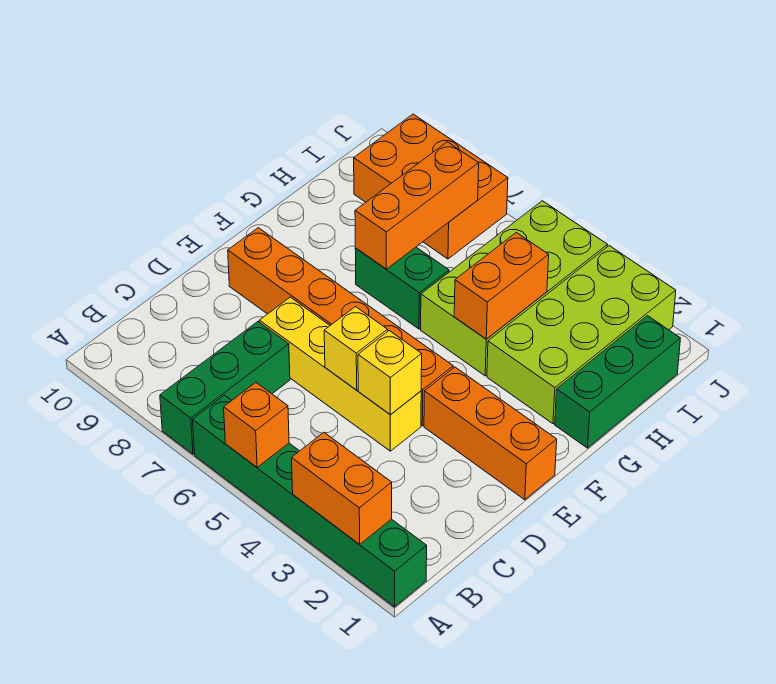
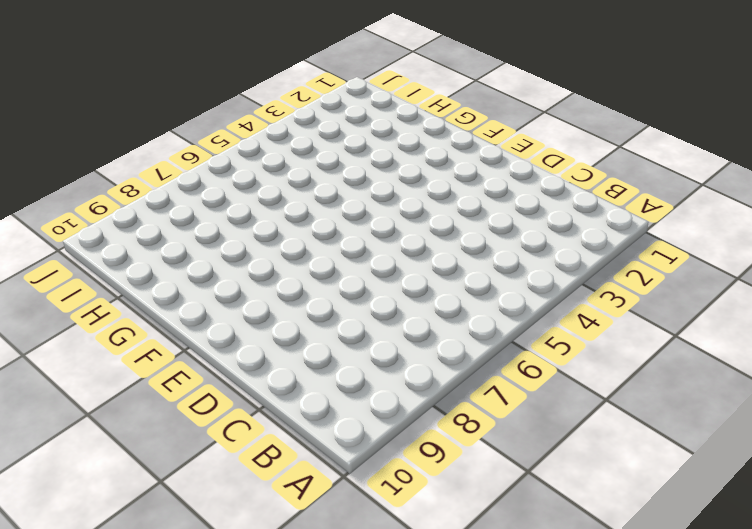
none -> green brick A1:A6 level 1
none -> green brick A7:C7 level 1
none -> yellow brick D4:D7 level 1

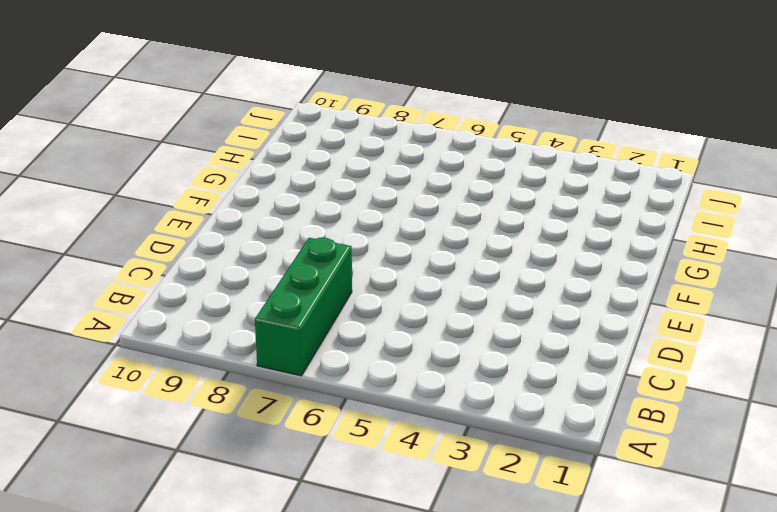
none -> green brick A1:A6 level 1
none -> yellow brick D4:D7 level 1
none -> orange brick E1:E3 level 1

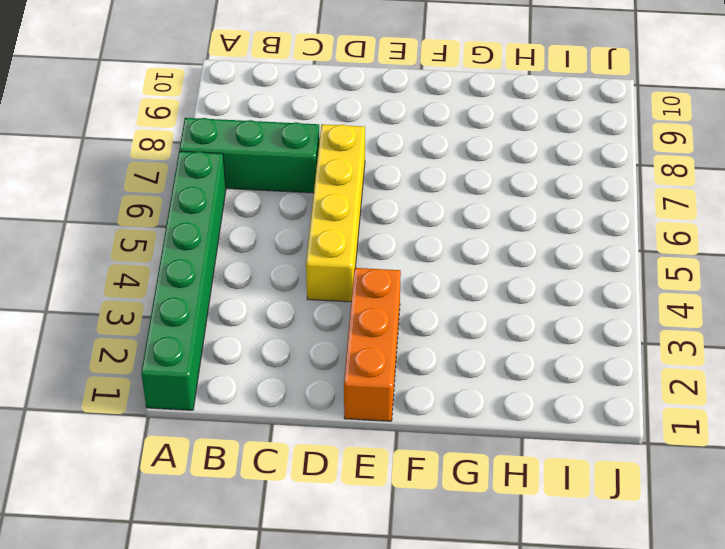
none -> orange brick E4:E9 level 1
none -> green brick G1:I1 level 1
none -> lime brick G2:J3 level 1

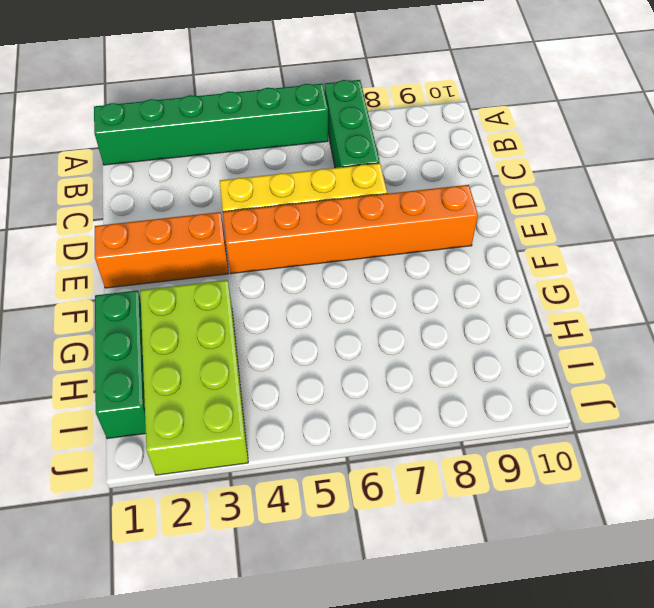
none -> lime brick G4:J5 level 1
none -> green brick G6:G7 level 1
none -> orange brick I7:J9 level 1

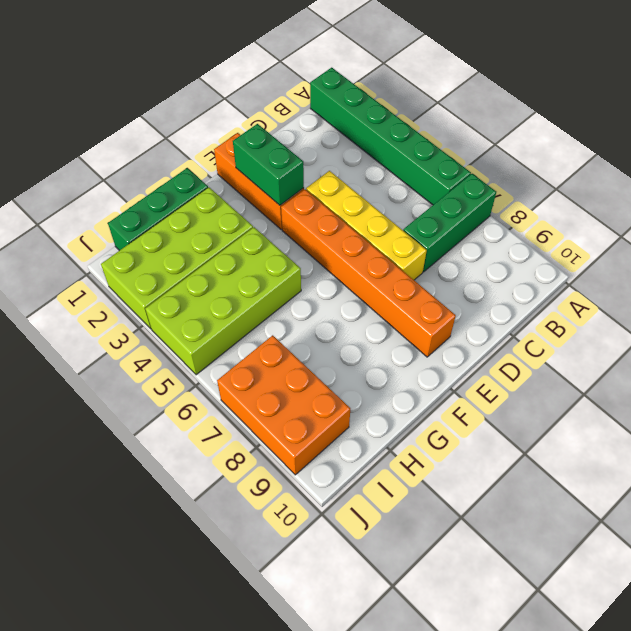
green brick E2:E3 level 2 -> green brick G6:G7 level 1
none -> orange brick A2:A3 level 2
none -> orange brick A5 level 2
none -> yellow brick D4 level 2

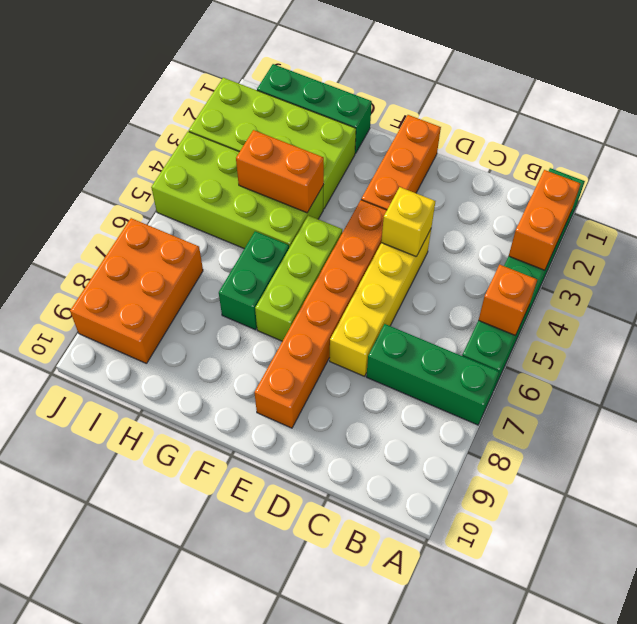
lime brick F5:F7 level 1 -> none
none -> yellow brick D5 level 2
none -> orange brick G7:I7 level 2

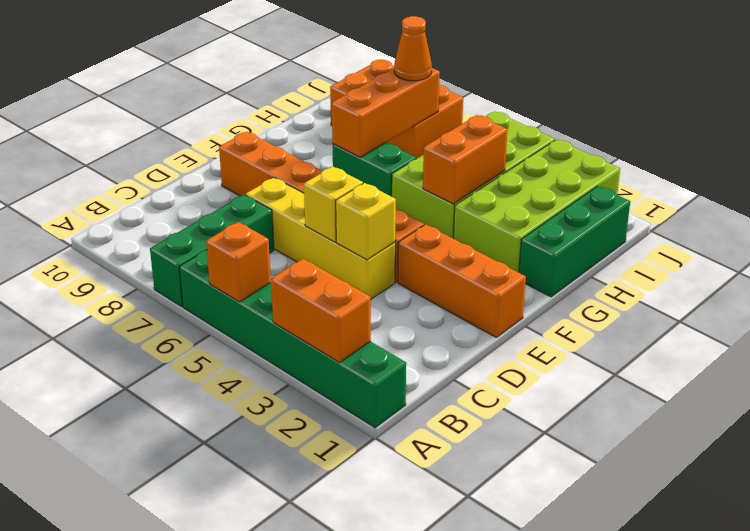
orange cone I7 level 3 -> none

